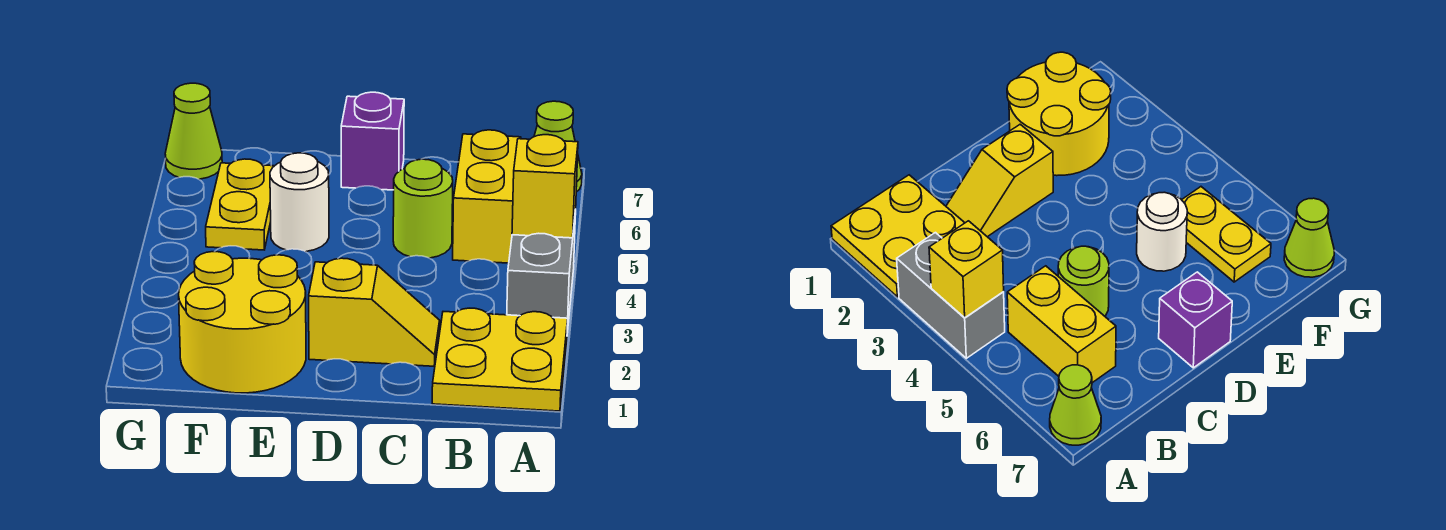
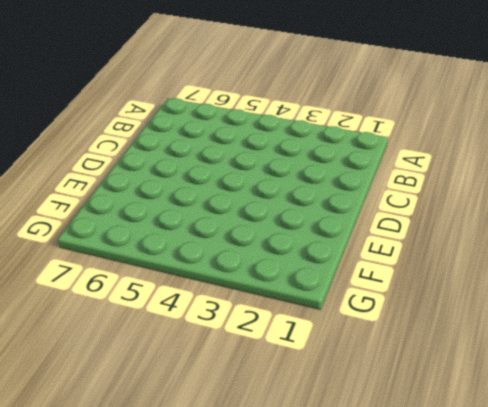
none -> yellow plate A1:B2 level 1
none -> grey brick A3:A4 level 1
none -> lime cone A7 level 1

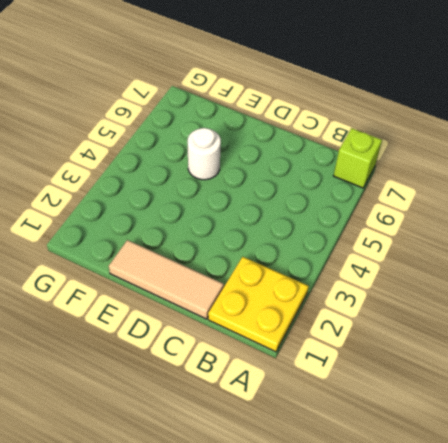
lime brick A7 level 1 -> lime cone A7 level 1
tan tile C1:E1 level 1 -> yellow round brick E1:F2 level 1
none -> grey brick A3:A4 level 1
none -> yellow brick B5:B6 level 1
none -> yellow slope C2:D2 level 1 top D

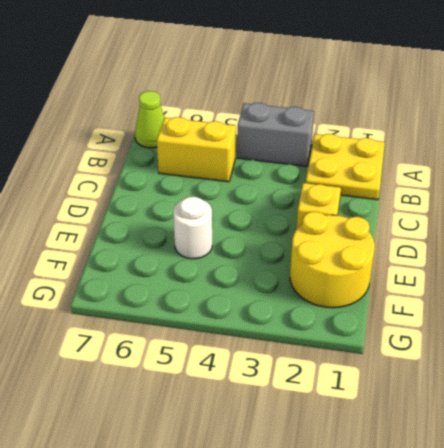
none -> lime round brick C5 level 1
none -> purple brick D7 level 1
none -> yellow plate F5:F6 level 1

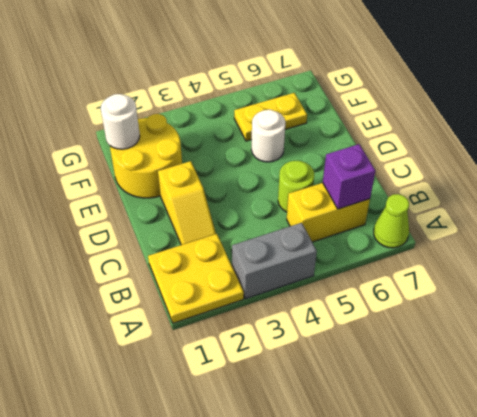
purple brick B6 level 2 -> purple brick D7 level 1
white round brick F1 level 2 -> none
none -> lime cone G7 level 1
none -> yellow brick A4 level 2

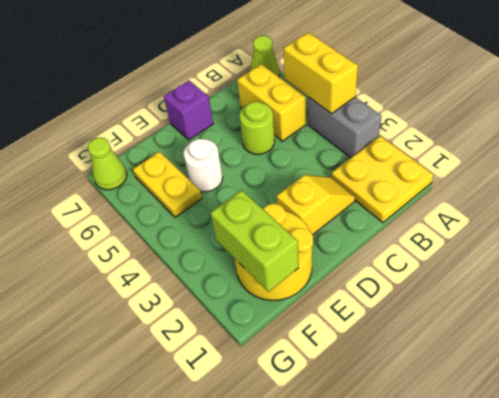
yellow brick A4:A5 level 2 -> yellow brick A4 level 2
lime brick F1:F2 level 2 -> none

